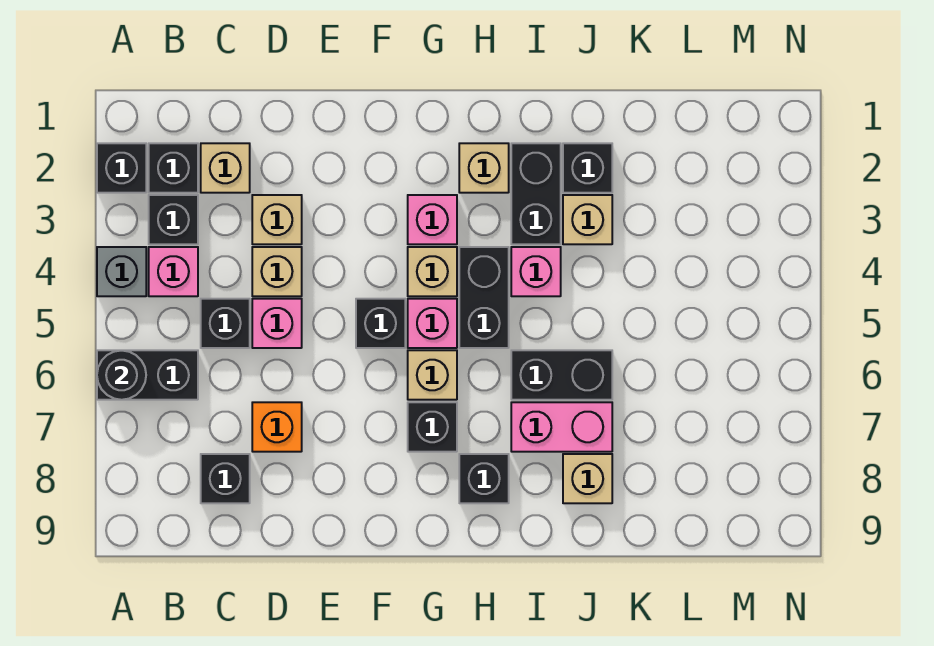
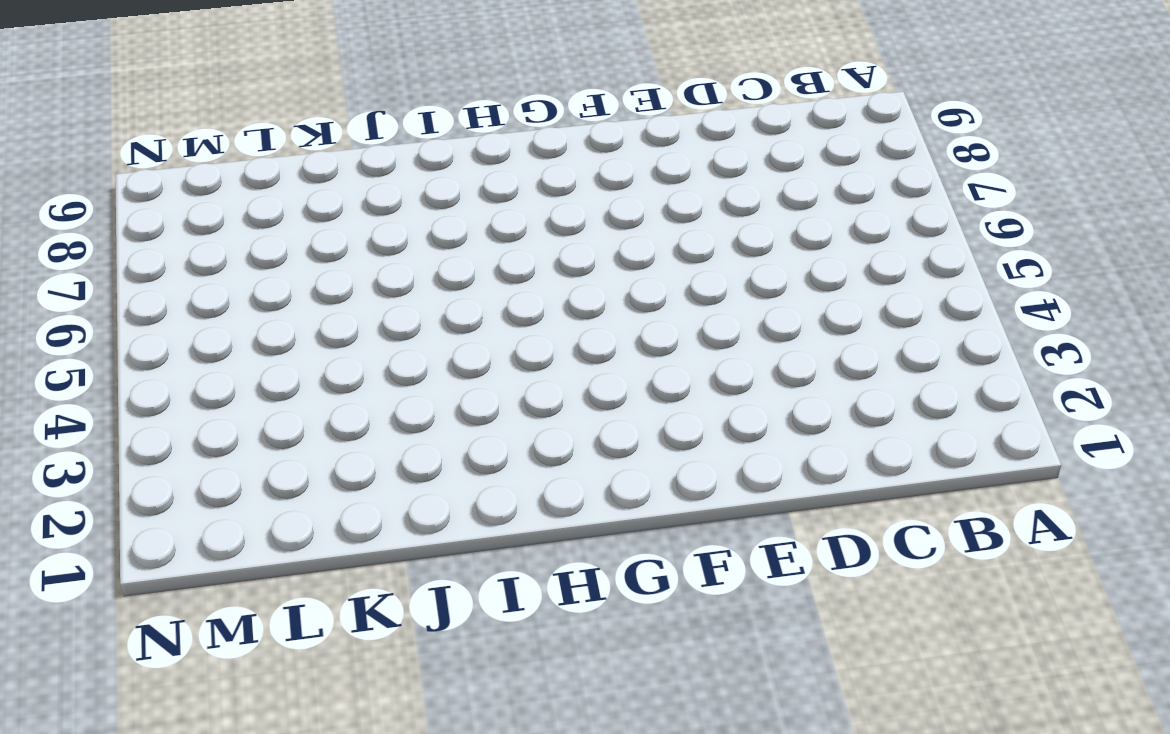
none -> black brick A2 level 1
none -> grey brick A4 level 1
none -> black brick A6:B6 level 1
none -> black brick B2 level 1

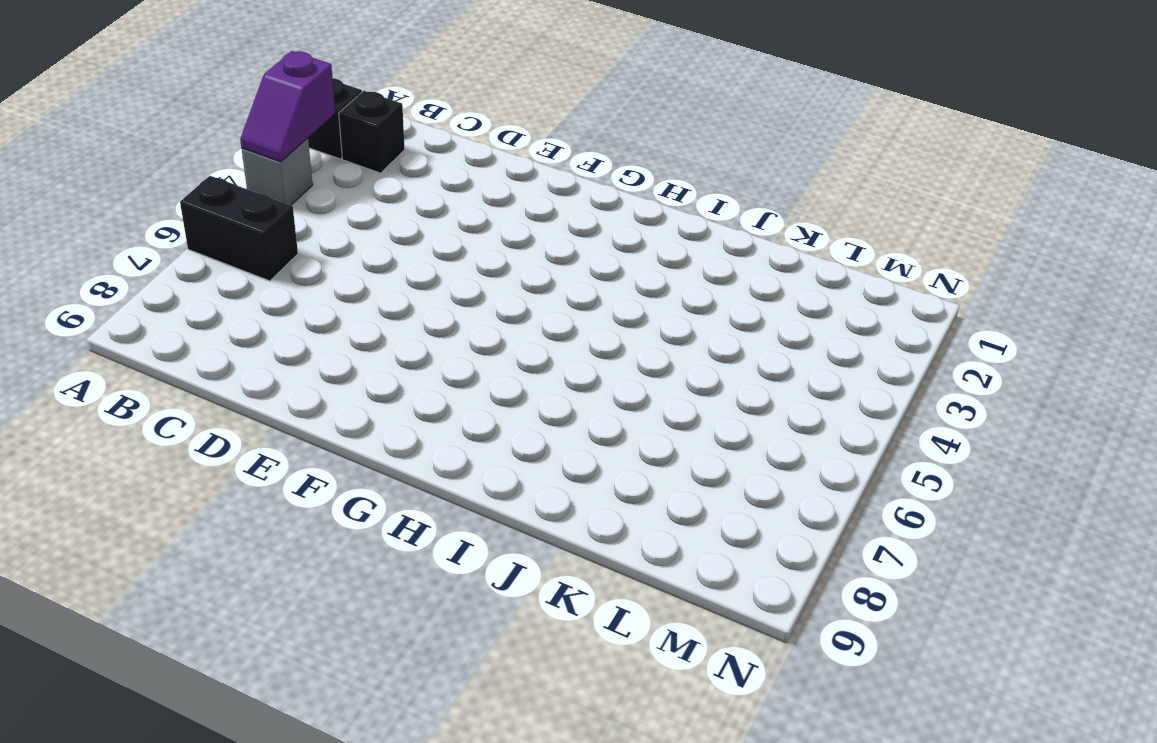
purple slope A3:A4 level 2 top 3 -> none
none -> black brick B3 level 1
none -> pink brick B4 level 1
none -> tan brick C2 level 1
none -> black brick C5 level 1

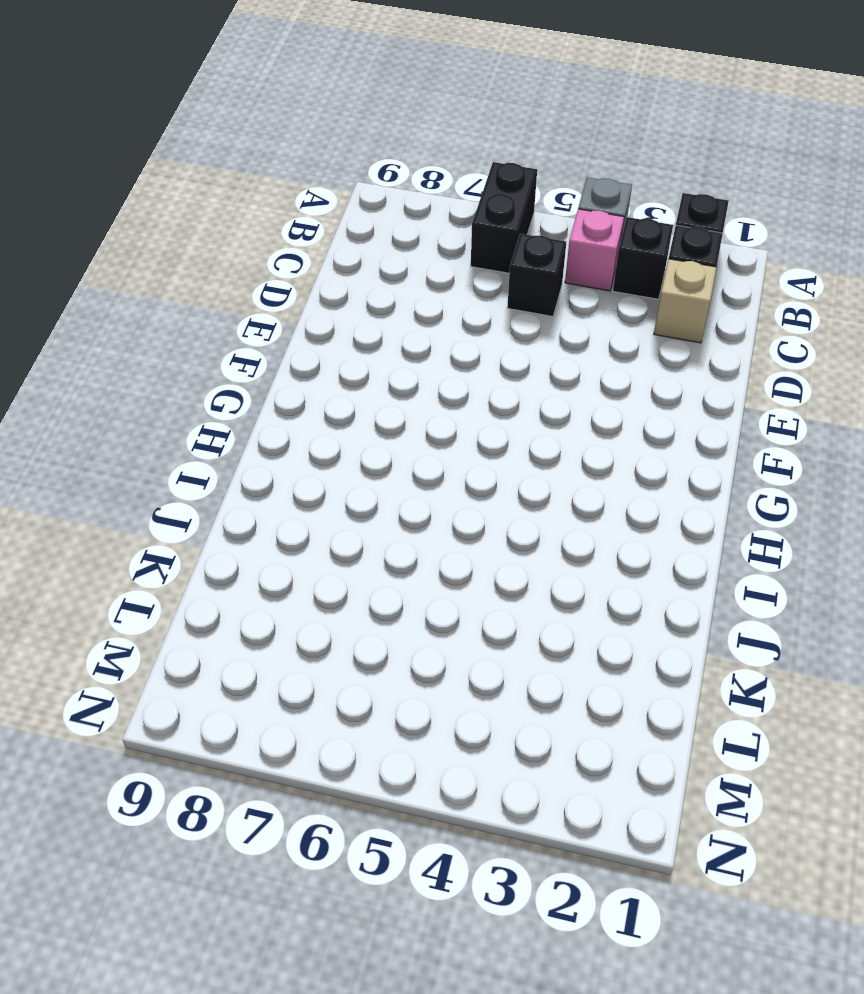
none -> black brick C8 level 1
none -> tan brick D3 level 1
none -> tan brick D4 level 1
none -> pink brick D5 level 1

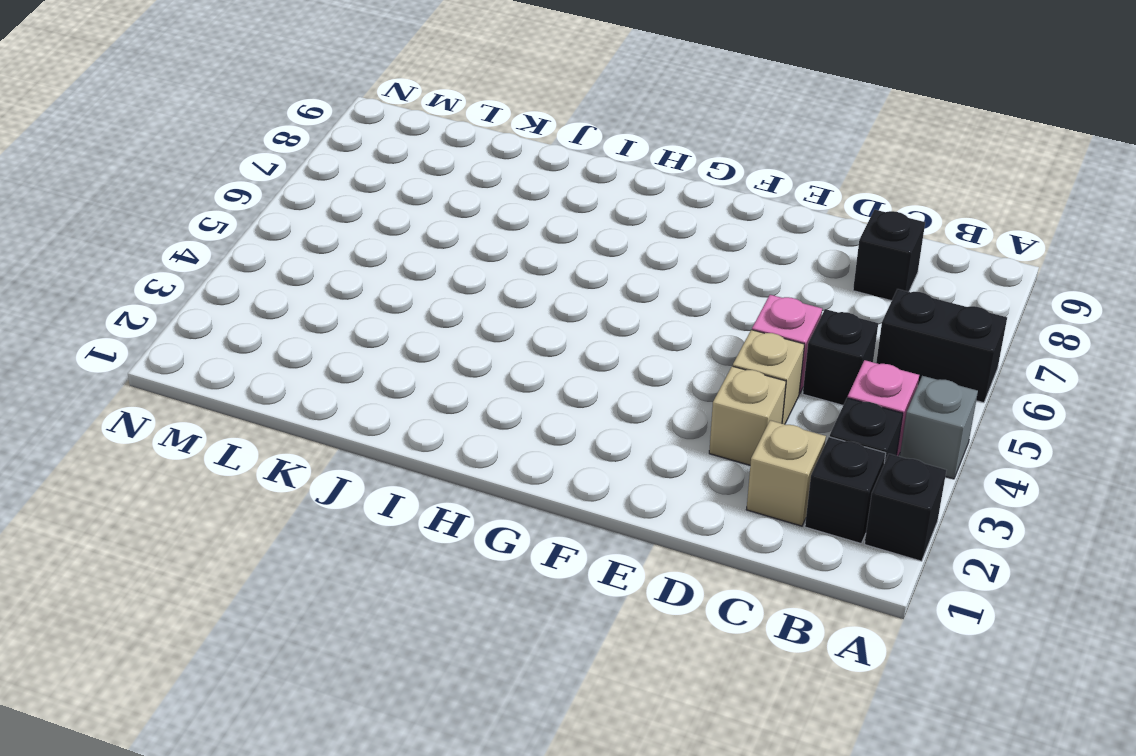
none -> orange brick D7 level 1
none -> black brick F5 level 1
none -> pink brick G3 level 1
none -> tan brick G4 level 1

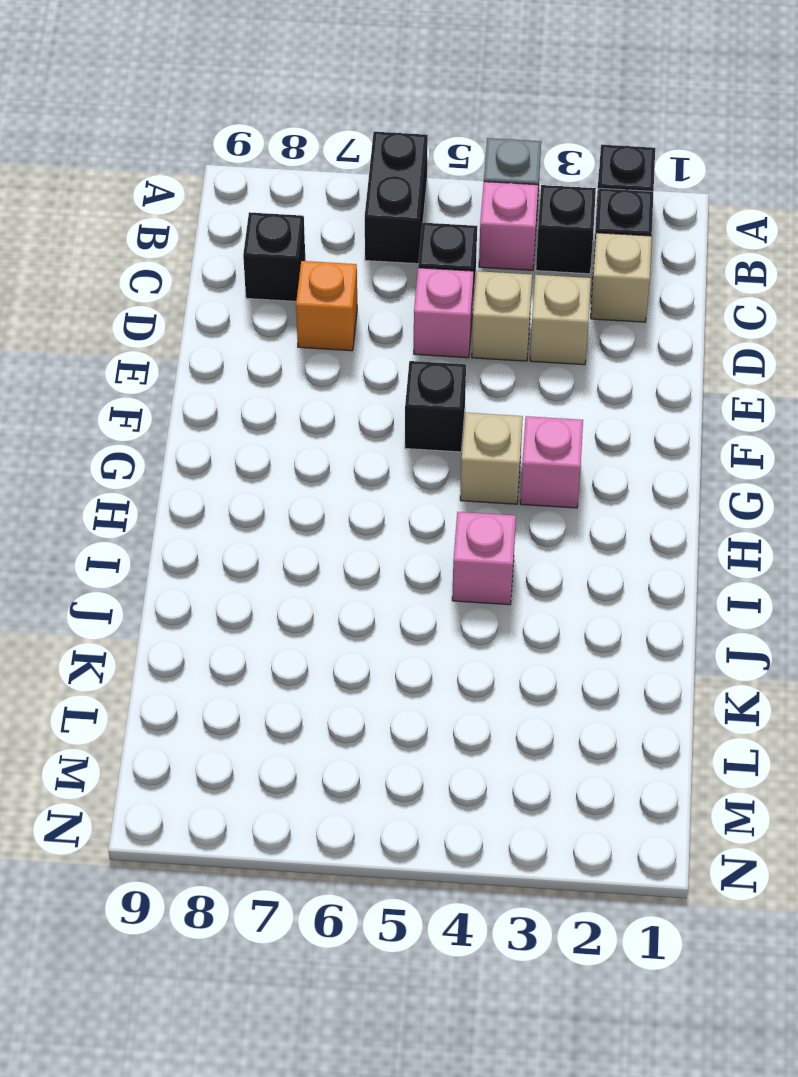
none -> pink brick G5 level 1
none -> tan brick G6 level 1
none -> black brick G7 level 1
none -> tan brick H2 level 1

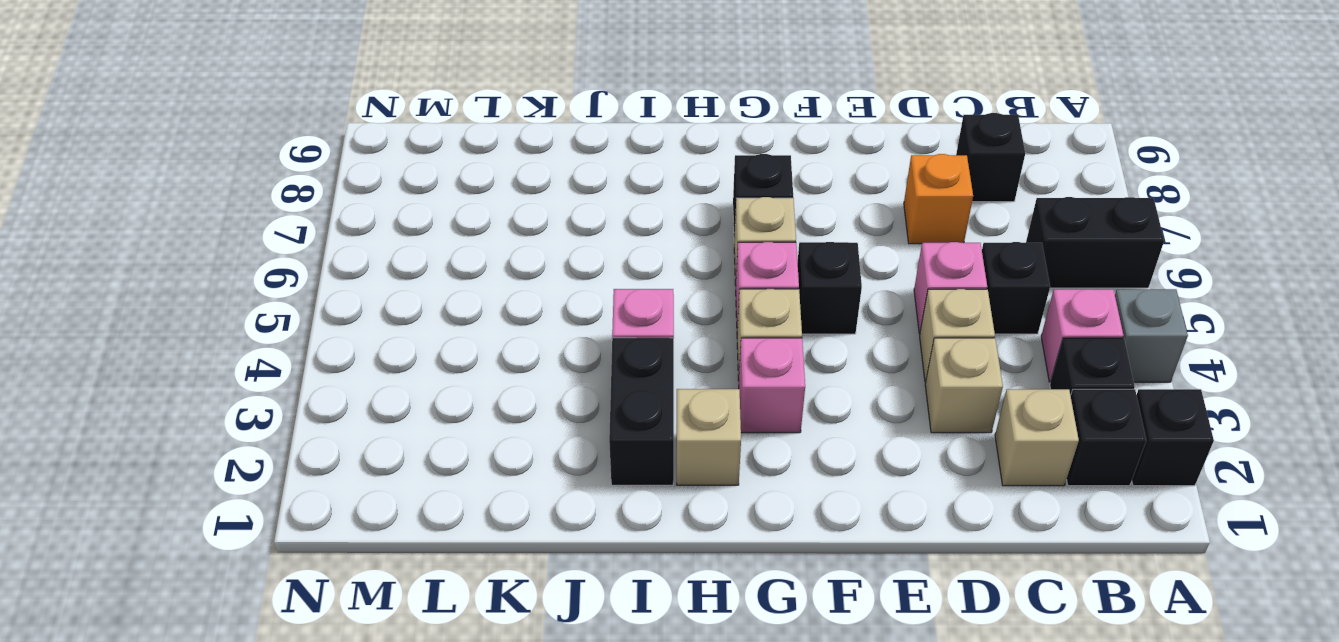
none -> black brick H4:H5 level 1
none -> black brick H8 level 1
none -> black brick I6:J6 level 1
none -> pink brick I7:J7 level 1

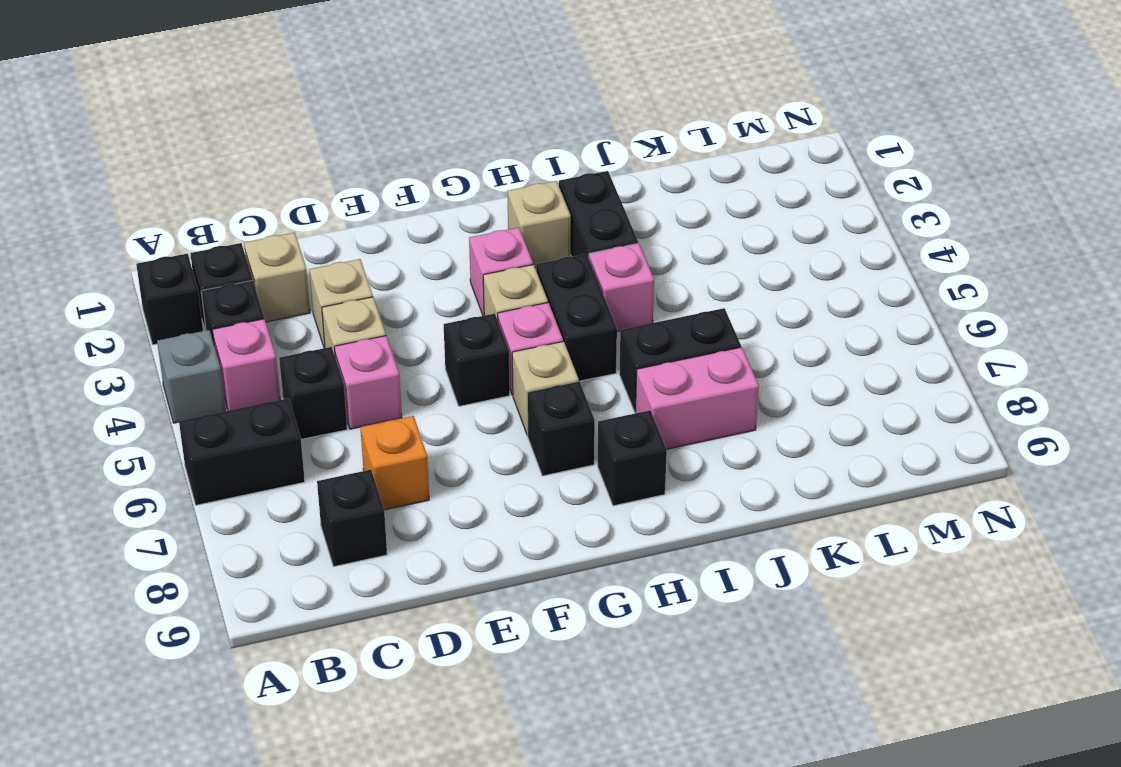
none -> black brick J2 level 1
none -> tan brick J3 level 1
none -> tan brick J8 level 1
none -> black round brick A6 level 2

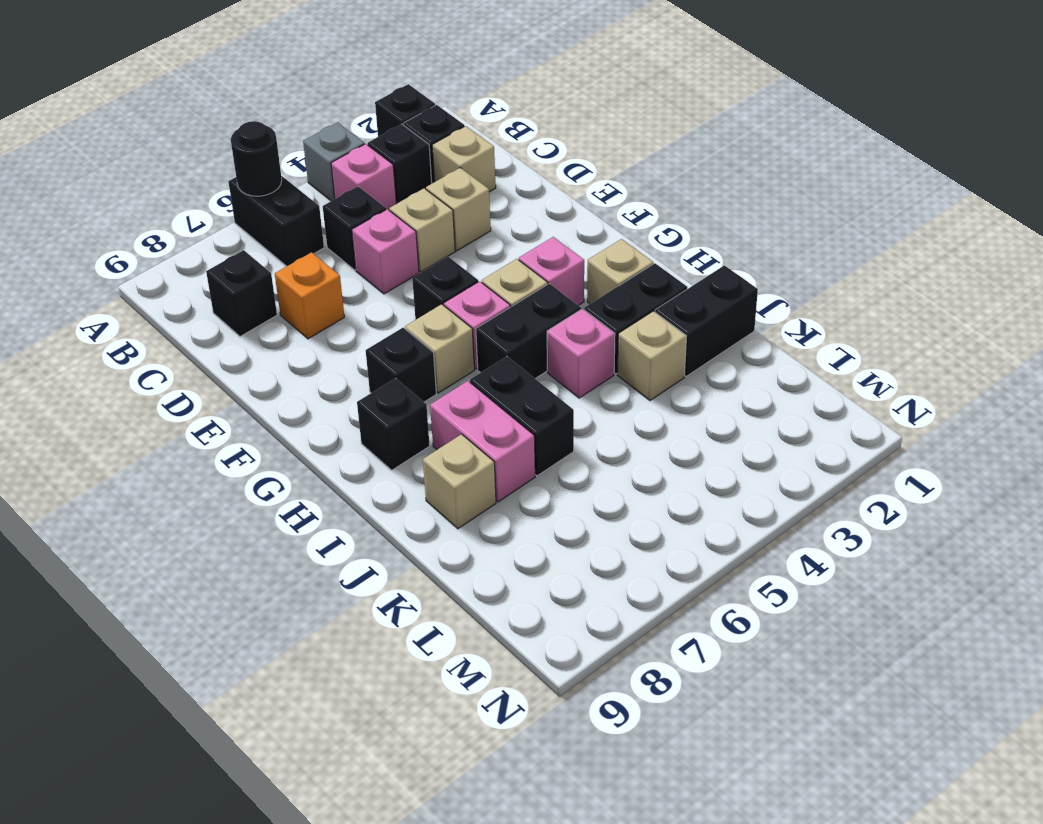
black brick J1:J2 level 1 -> black brick J2 level 1

